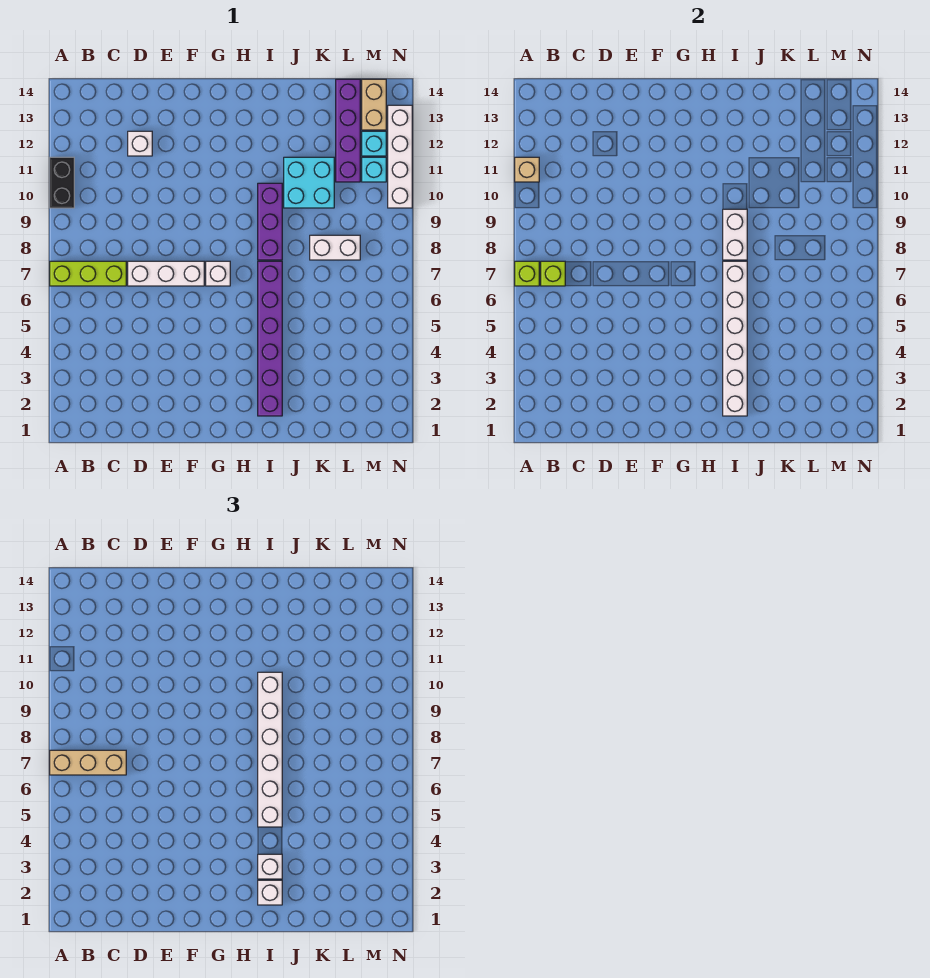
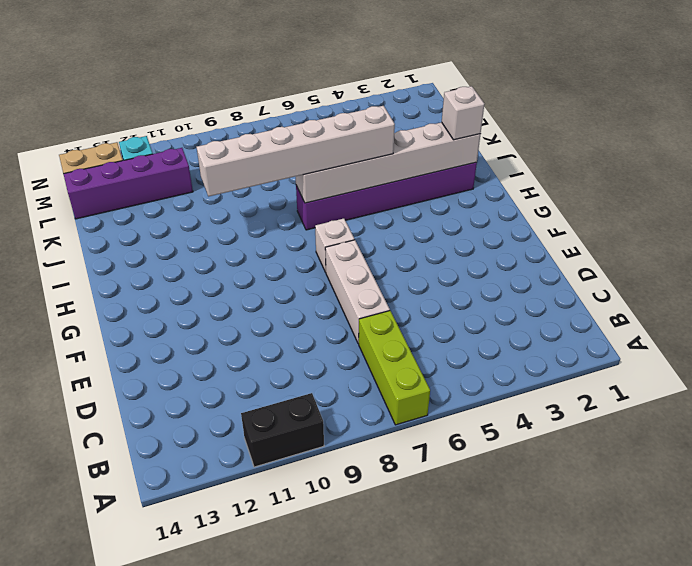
none -> white brick D12 level 1
none -> purple brick I8:I10 level 1
none -> cyan brick J10:K11 level 1

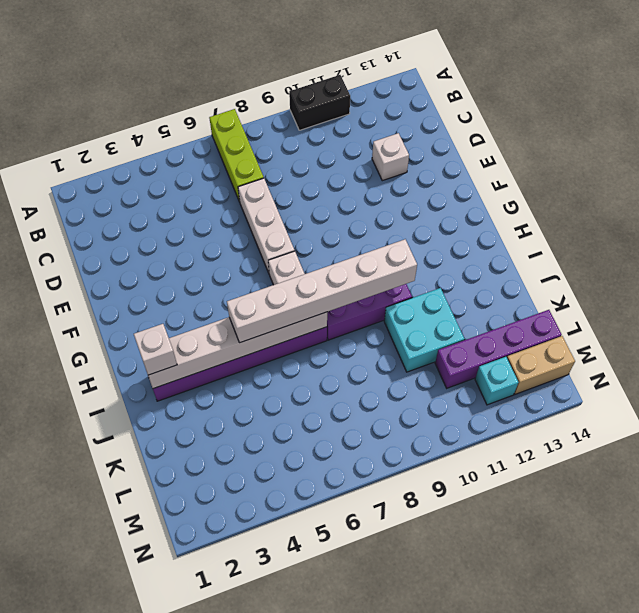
none -> white brick K8:L8 level 1
none -> cyan brick M11 level 1
none -> white brick N10:N13 level 1

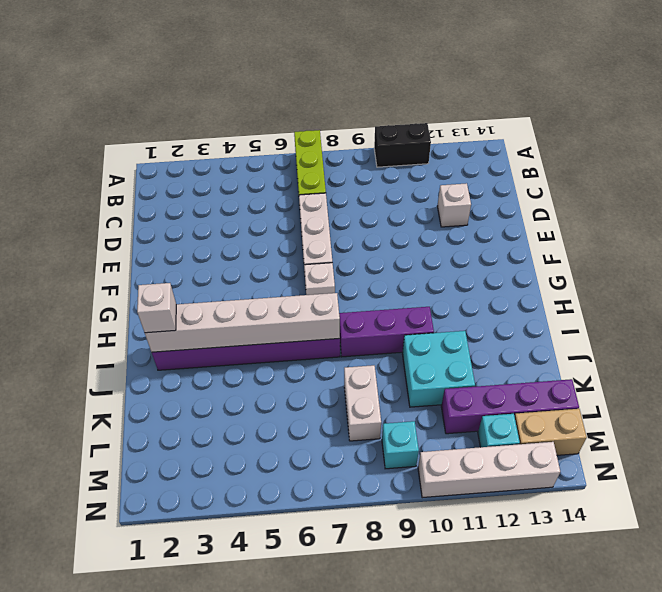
cyan brick M9 level 1 -> cyan brick M11 level 1
none -> lime brick A7 level 2
none -> tan brick A11 level 2
none -> lime brick B7 level 2

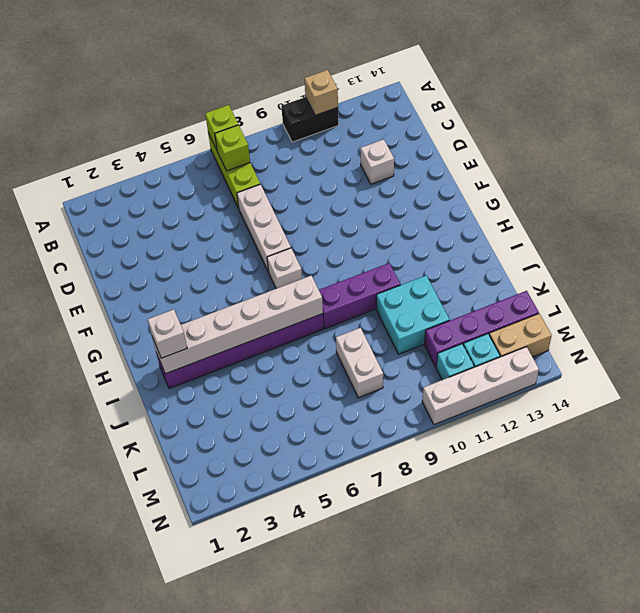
none -> white brick I8:I9 level 2
none -> tan brick A7:C7 level 3
none -> white brick I3 level 3

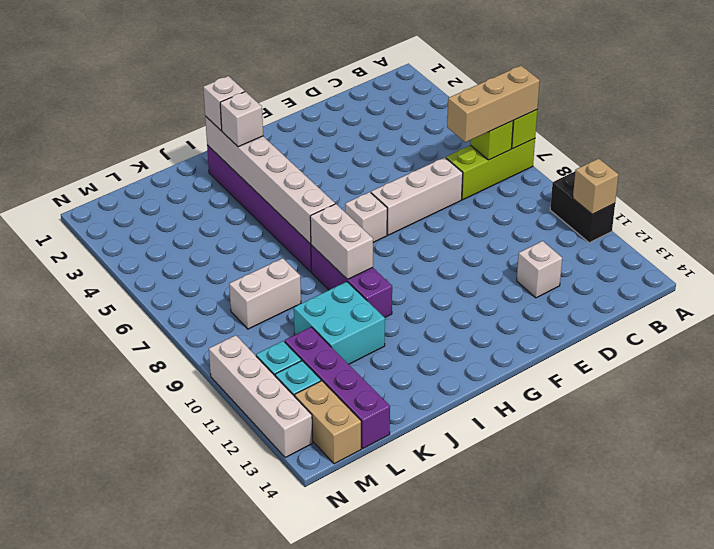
none -> white brick I5:I10 level 3

